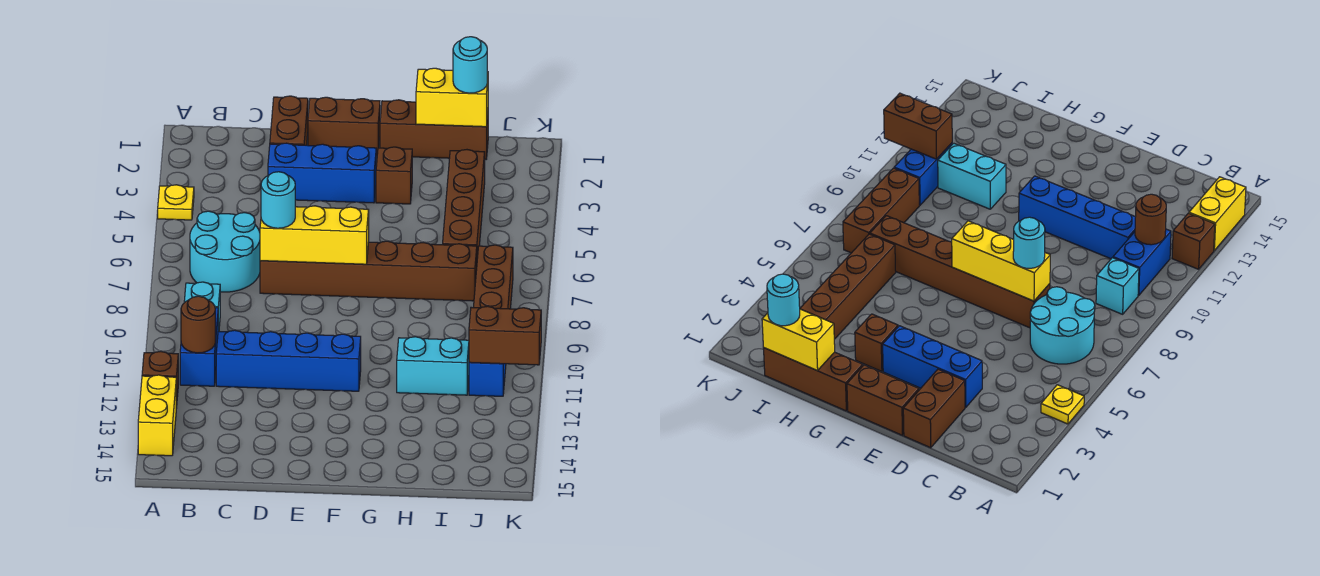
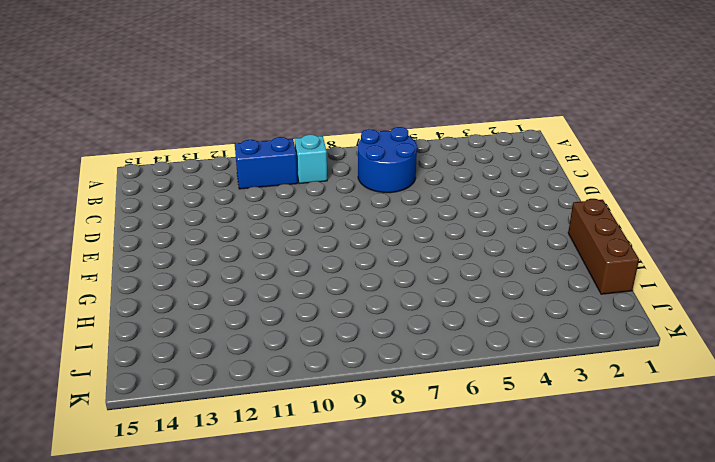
blue round brick B6:C7 level 1 -> cyan round brick B6:C7 level 1
none -> yellow plate A4 level 1
none -> brown brick A12 level 1
none -> yellow brick A13:A14 level 1

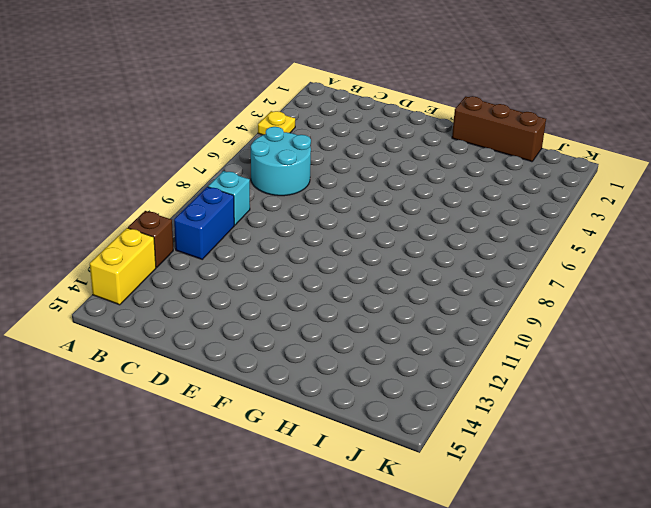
none -> blue brick C11:F11 level 1
none -> brown brick D1:D2 level 1
none -> blue brick D3:F3 level 1

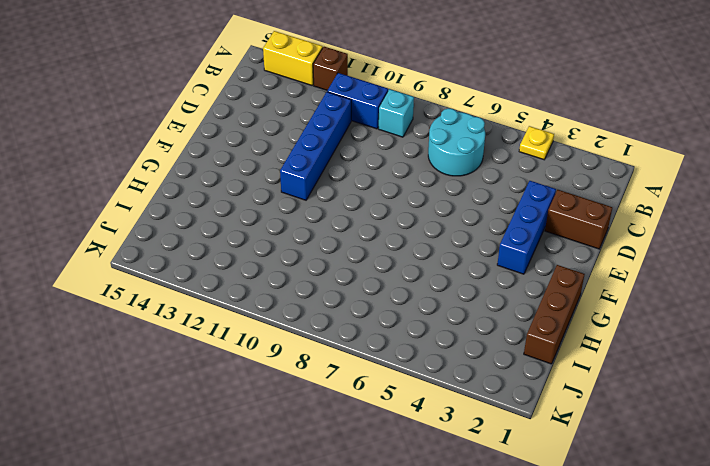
none -> brown brick D7:I7 level 1
none -> brown brick E1:F1 level 1
none -> brown brick G3 level 1

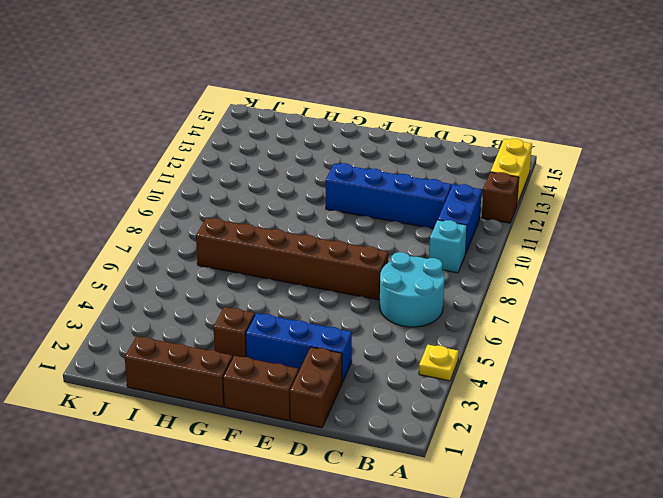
none -> cyan brick H11:I11 level 1
none -> brown brick I3:I6 level 1
none -> brown brick J7:J9 level 1

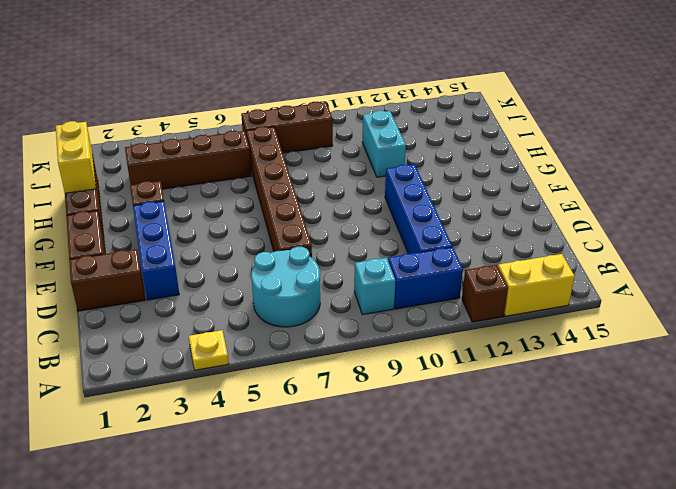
none -> blue brick J10:J11 level 1
none -> brown round brick B11 level 2
none -> yellow brick D7:F7 level 2

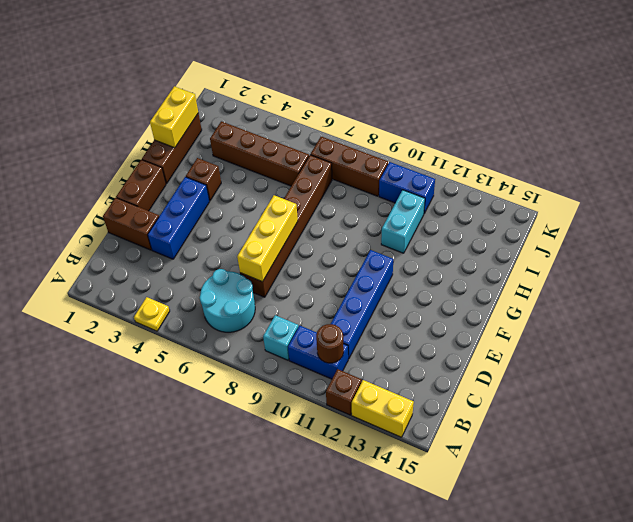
none -> brown brick J11:K11 level 2
none -> cyan round brick D7 level 3
none -> cyan round brick I1 level 3

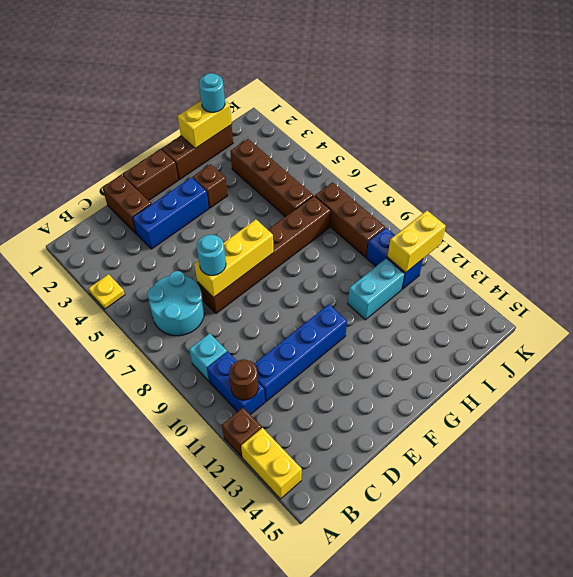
yellow brick J11:K11 level 2 -> brown brick J11:K11 level 2

